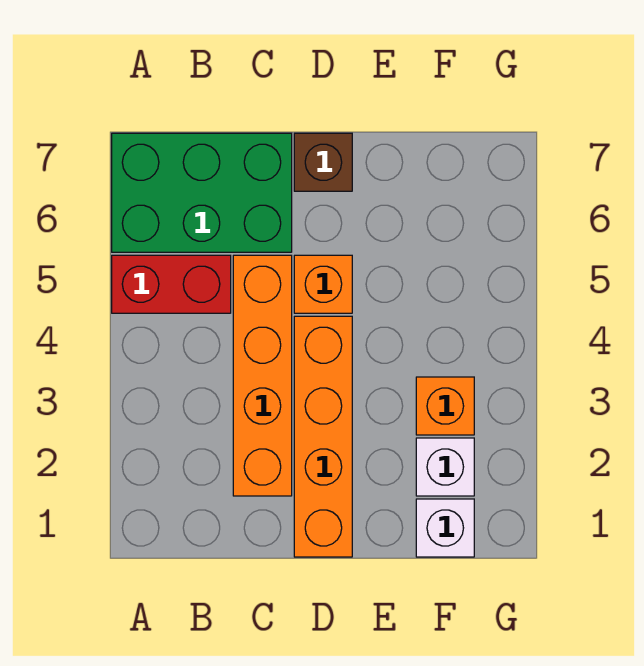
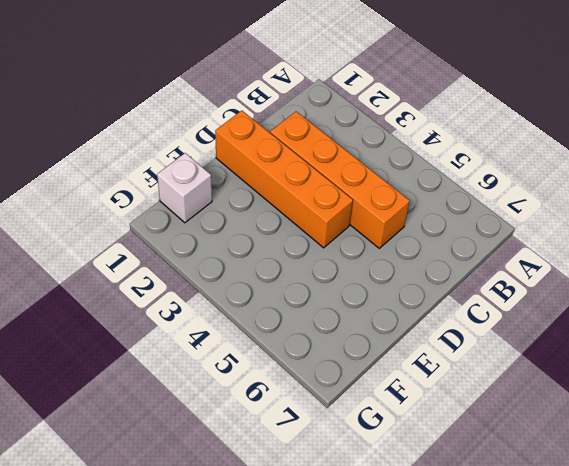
none -> red brick A5:B5 level 1
none -> green brick A6:C7 level 1

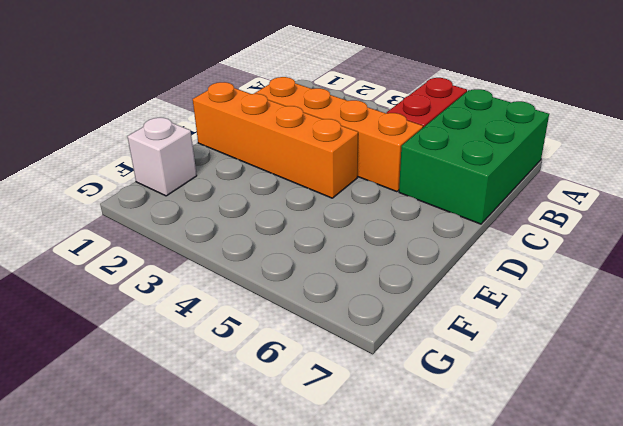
none -> orange brick D5 level 1
none -> brown brick D7 level 1

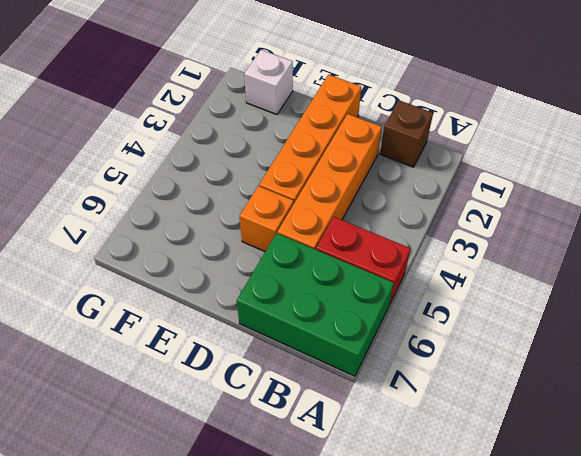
brown brick B1 level 1 -> brown brick D7 level 1
none -> white brick F2 level 1
none -> orange brick F3 level 1

